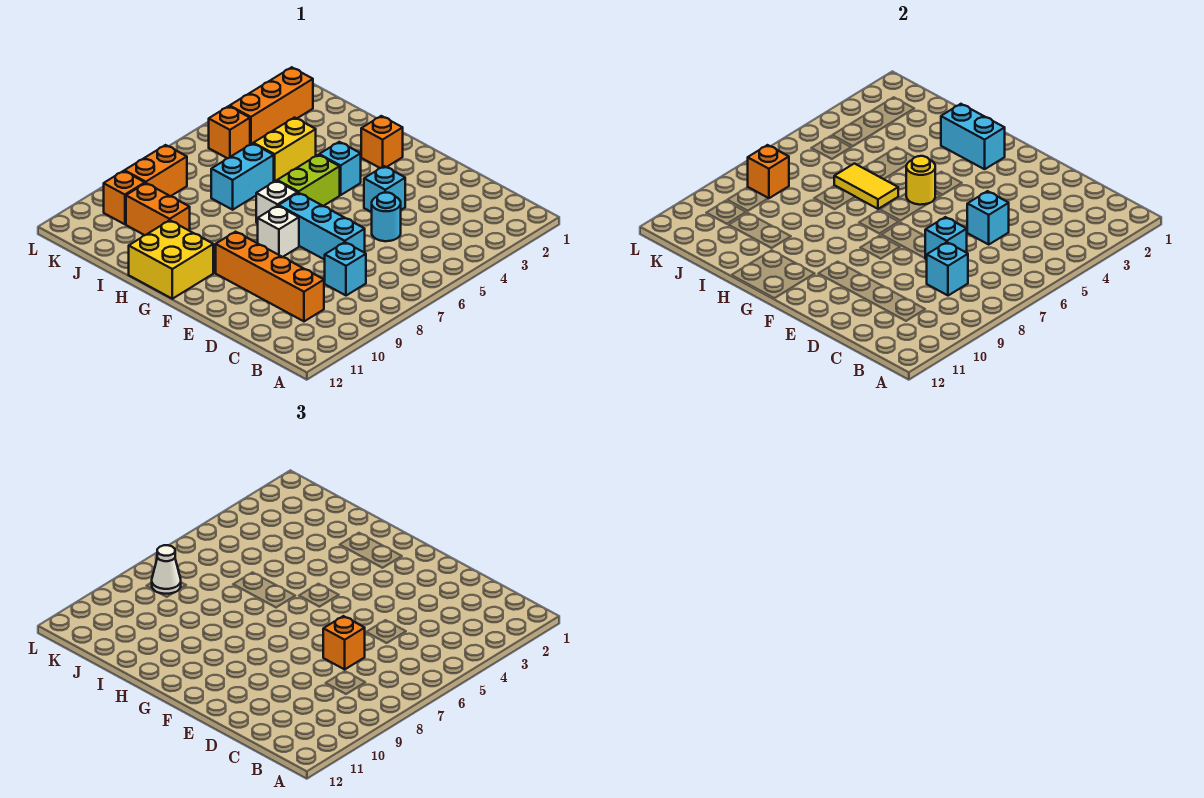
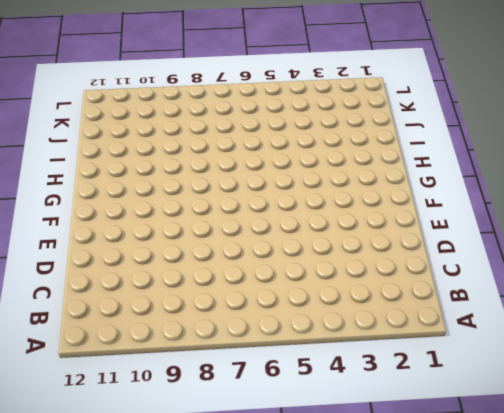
none -> cyan brick C8 level 1
none -> orange brick C10:F10 level 1
none -> cyan round brick D5 level 1

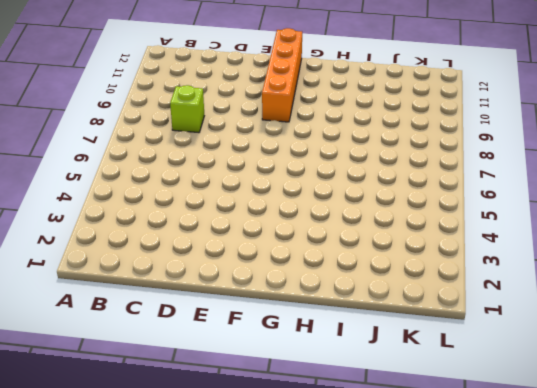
lime brick C8 level 1 -> cyan brick C8 level 1
orange brick F9:F12 level 1 -> orange brick C10:F10 level 1
none -> cyan round brick D5 level 1
none -> cyan brick D7:F7 level 1
none -> cyan brick E4 level 1

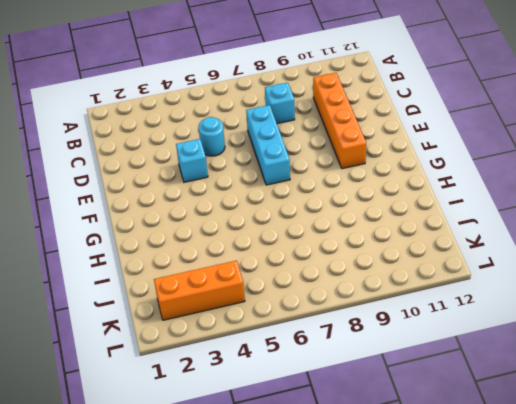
none -> white brick F8 level 1
none -> orange brick G2 level 1
none -> cyan brick G4 level 1

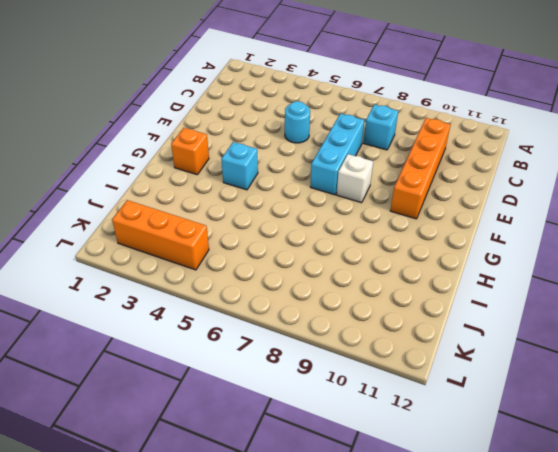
none -> cyan brick E4 level 1
none -> lime brick G5:G6 level 1
none -> white brick G7 level 1

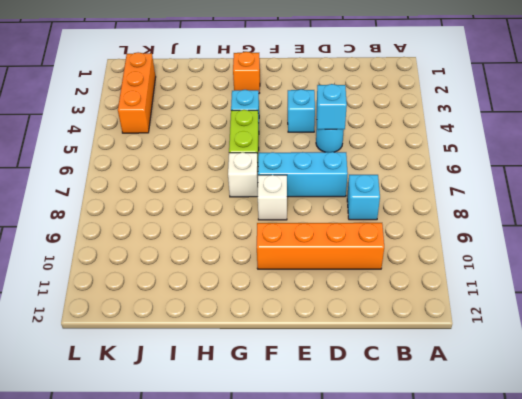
none -> yellow brick G11:H12 level 1
none -> yellow brick I4:I5 level 1
none -> cyan brick I6:I7 level 1

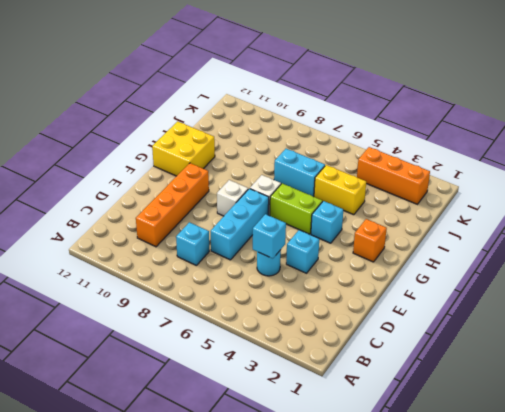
none -> orange brick I10:J10 level 1
none -> orange brick K5 level 1
none -> orange brick K8:K9 level 1

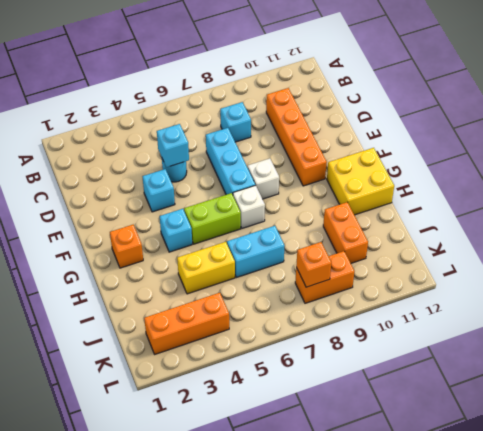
none -> orange brick K5 level 1
none -> orange brick K10 level 1
none -> cyan brick C8 level 2

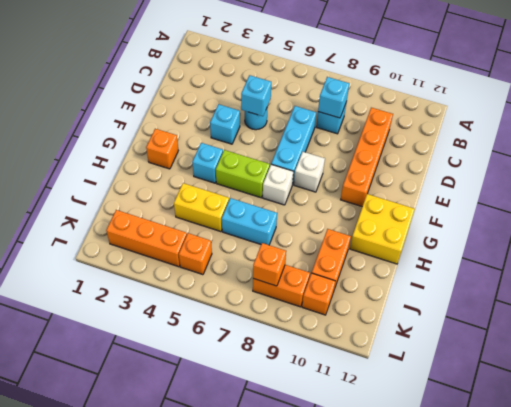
none -> cyan brick D7 level 2
none -> cyan brick G2:H2 level 2
none -> yellow round brick G5 level 2

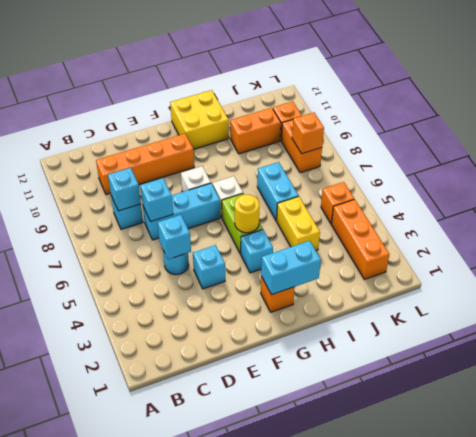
none -> yellow tile H6:I6 level 2
none -> orange brick D7 level 3
none -> white cone K8 level 3

